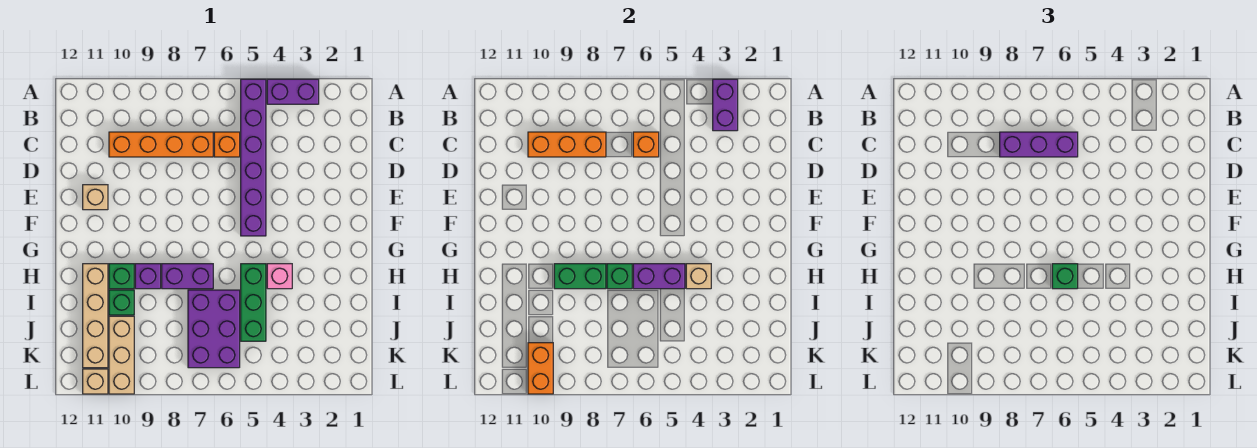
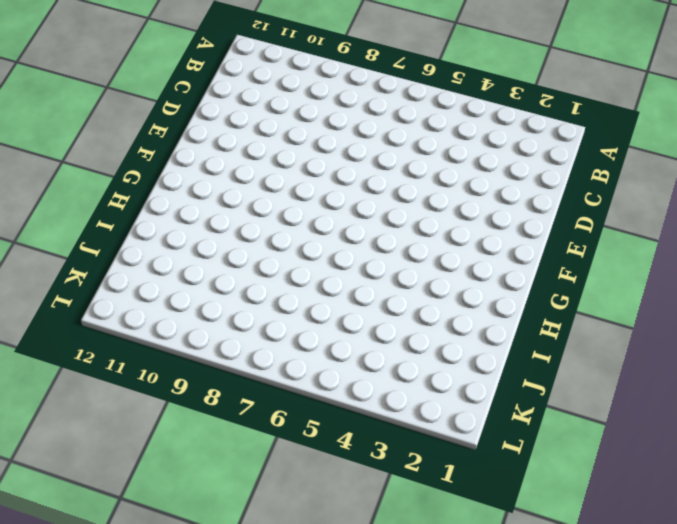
none -> purple brick A3:A4 level 1
none -> purple brick A5:F5 level 1
none -> orange brick C6 level 1

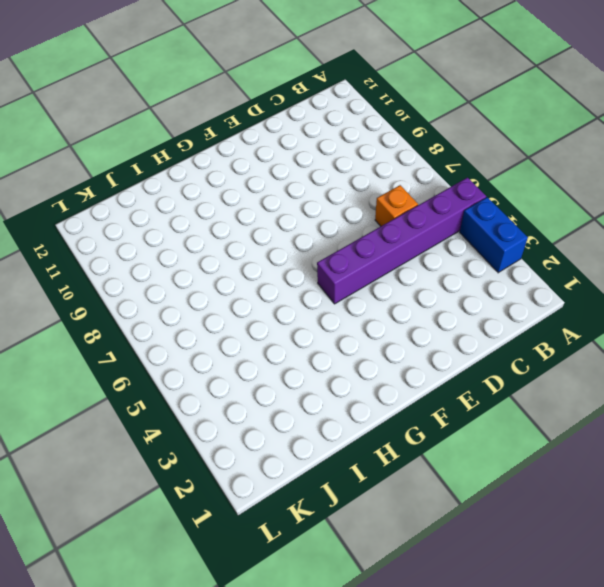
blue brick A3:A4 level 1 -> purple brick A3:A4 level 1
none -> orange brick C7:C10 level 1
none -> tan brick E11 level 1
none -> pink brick H4 level 1

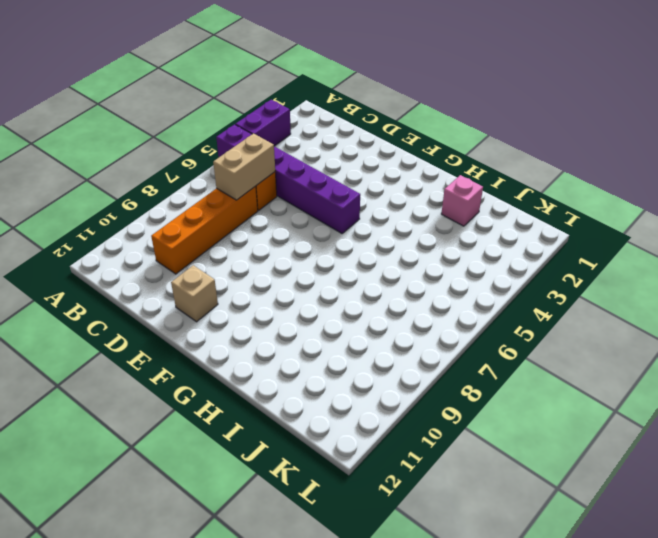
tan brick C6:C7 level 2 -> orange brick C6 level 2
pink brick I2 level 1 -> pink brick H4 level 1
none -> green brick H5:J5 level 1
none -> purple brick H7:H8 level 1
none -> purple brick H9 level 1

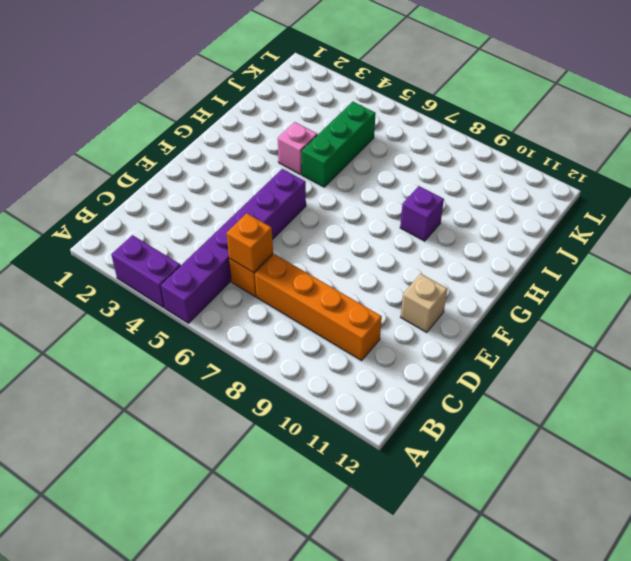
none -> purple brick H7:H8 level 1
none -> green brick H10 level 1
none -> tan brick H11:K11 level 1

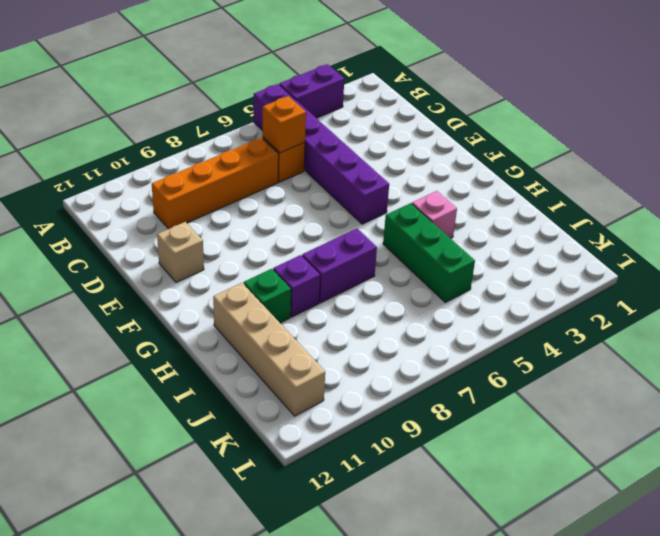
none -> purple brick I6:K7 level 1
none -> green brick I10 level 1
none -> tan brick J10:L10 level 1

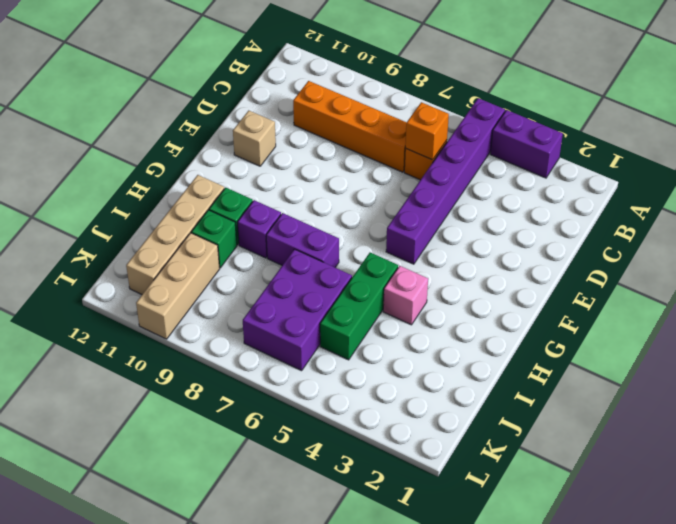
none -> tan brick L11 level 1
none -> purple brick A3:B3 level 2
none -> orange brick C8:C10 level 2

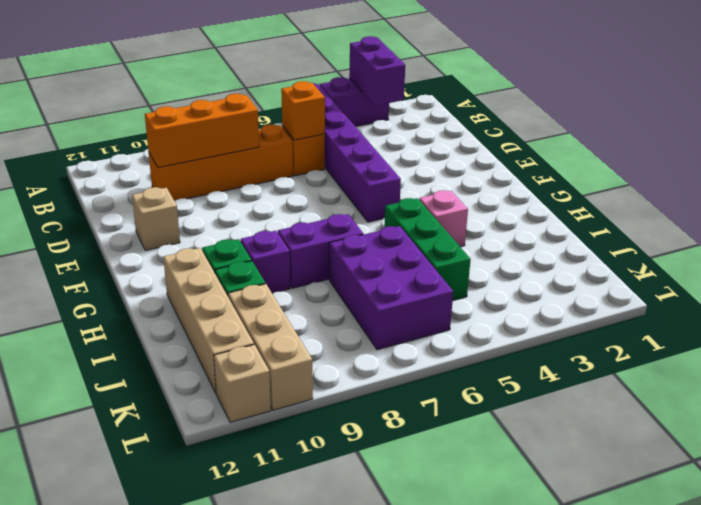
none -> tan brick H4 level 2
none -> purple brick H5:H6 level 2
none -> green brick H7 level 2

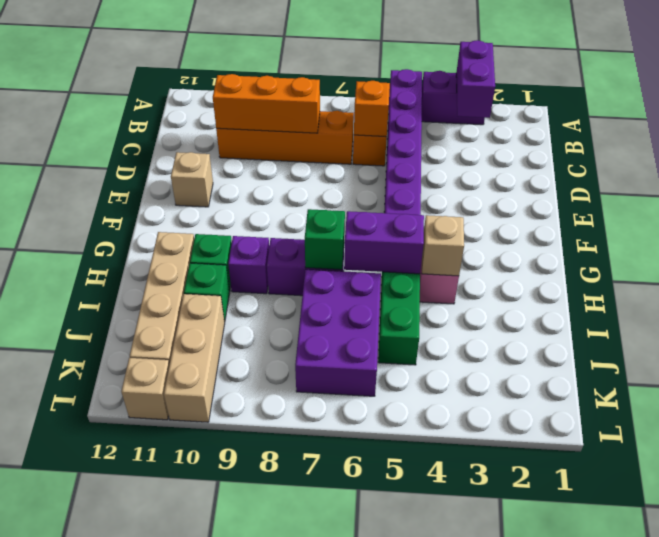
none -> green brick H8:H9 level 2
none -> orange brick K10:L10 level 2
none -> purple brick C6:C8 level 3

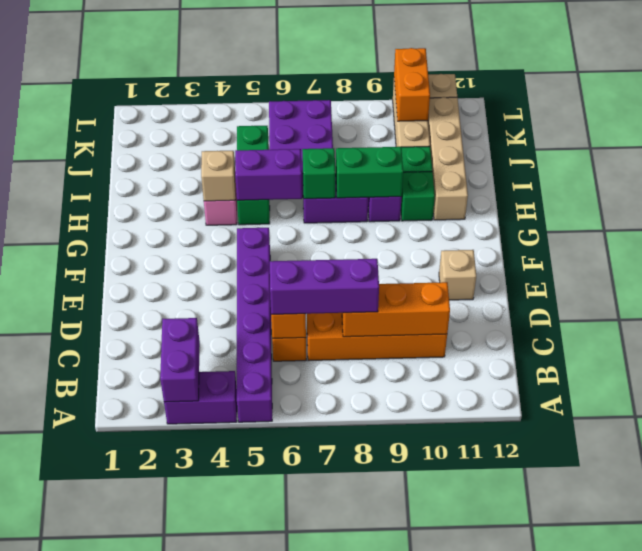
none -> green brick H6 level 3

